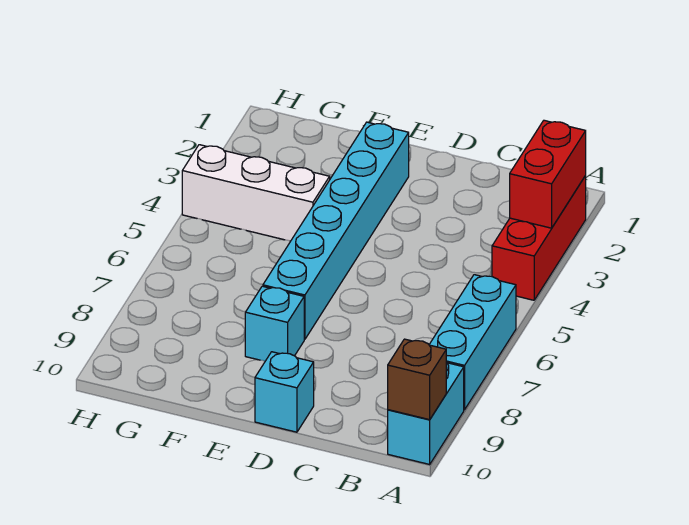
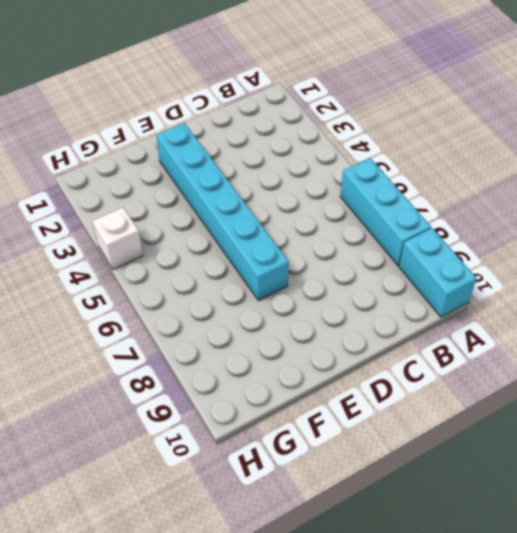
white brick H4 level 1 -> white brick F4:H4 level 1
none -> red brick A2:A4 level 1
none -> cyan brick D10 level 1

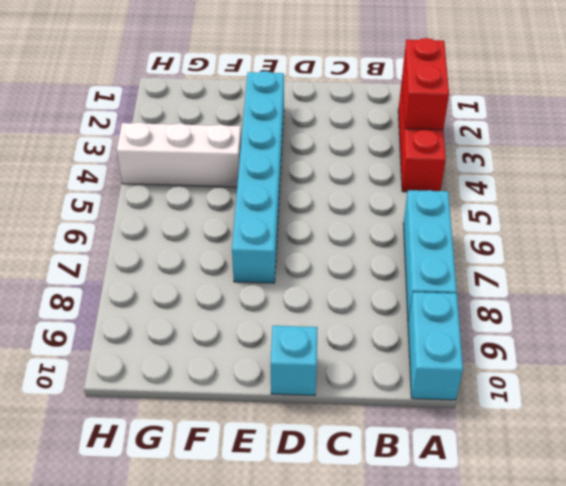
none -> cyan brick E8 level 1
none -> brown brick A10 level 2

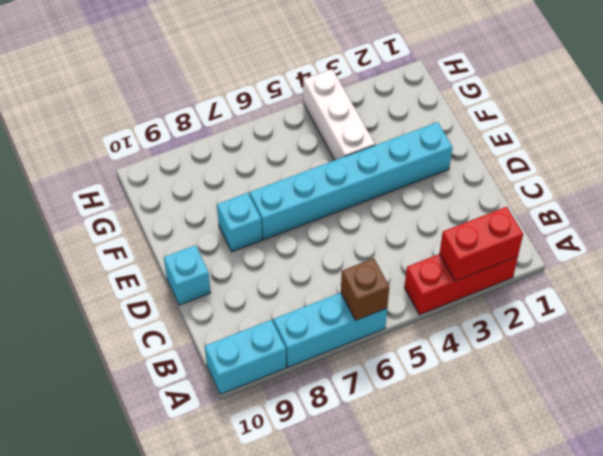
brown brick A6 level 2 -> brown brick A10 level 2

